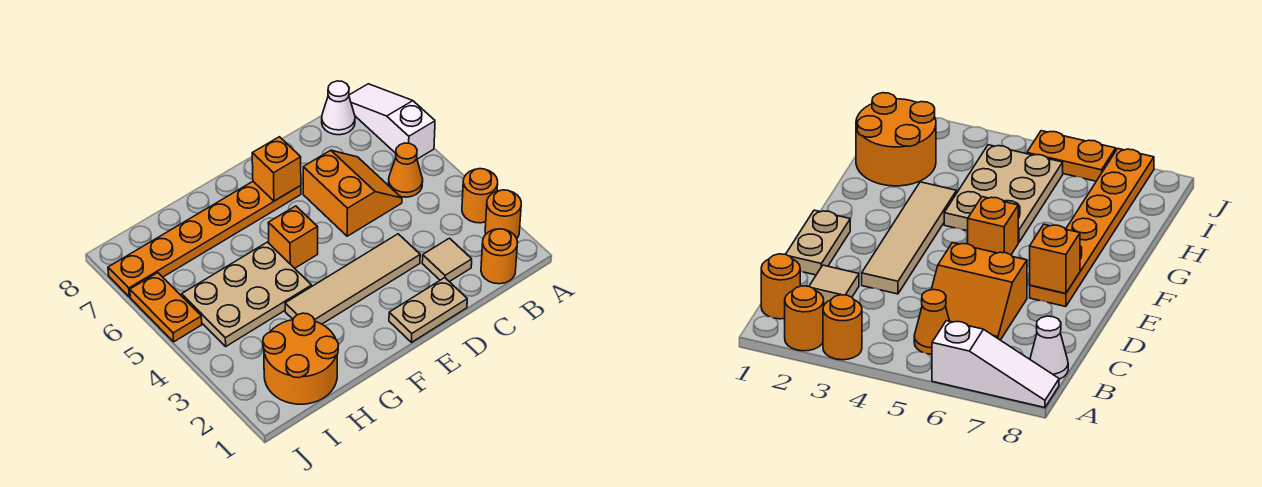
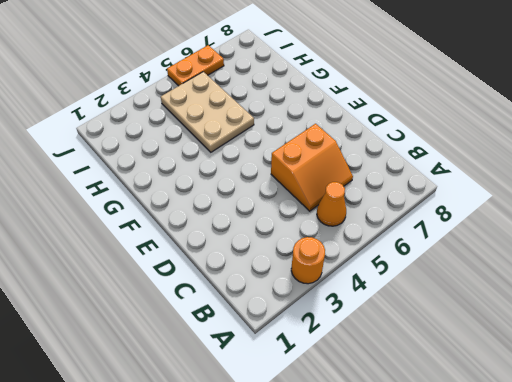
none -> orange round brick A2 level 1
none -> white slope A6:A8 level 1 top 6
none -> orange round brick B1 level 1

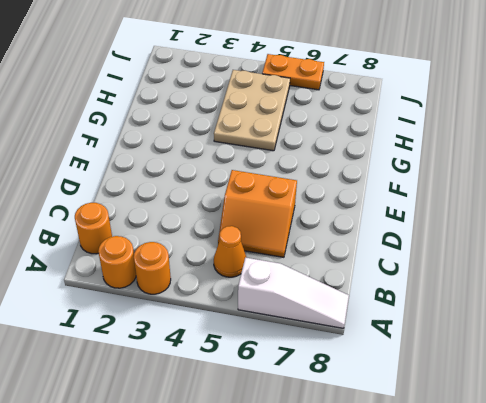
none -> white cone B8 level 1
none -> tan tile C2 level 1
none -> tan plate D1:E1 level 1

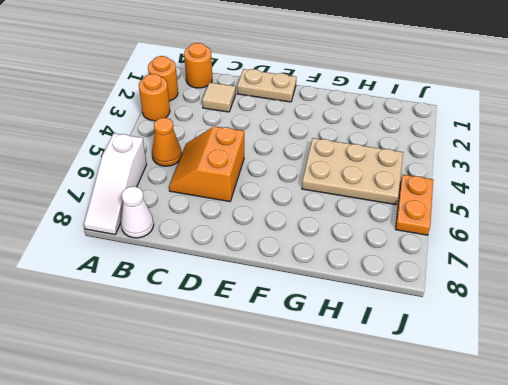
none -> tan tile D3:G3 level 1
none -> orange plate E7:J7 level 1
none -> orange brick F5 level 1

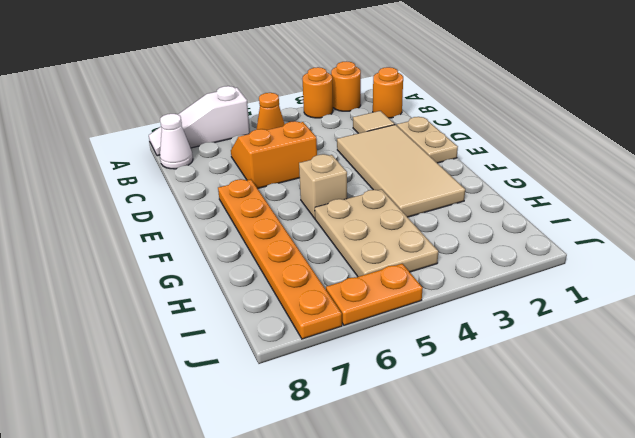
tan tile D2:G3 level 1 -> tan tile D3:G3 level 1
tan brick F5 level 1 -> orange brick F5 level 1
none -> orange round brick H1:I2 level 1
none -> orange brick E7 level 2

